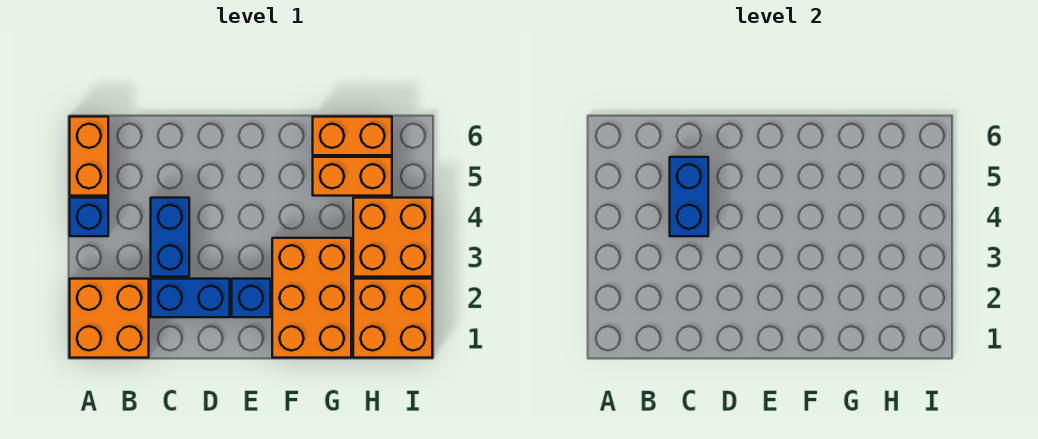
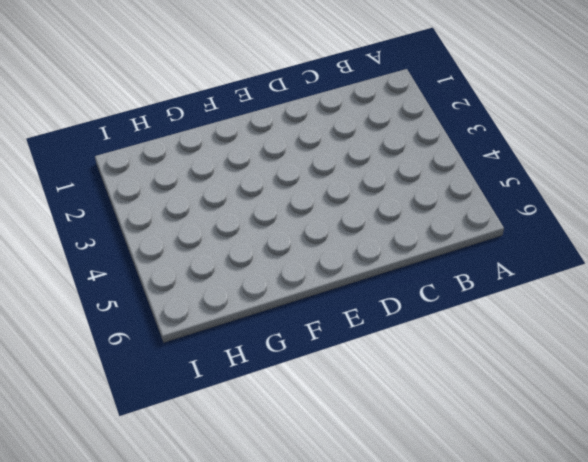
none -> orange brick A1:B2 level 1
none -> blue brick A4 level 1
none -> orange brick A5:A6 level 1

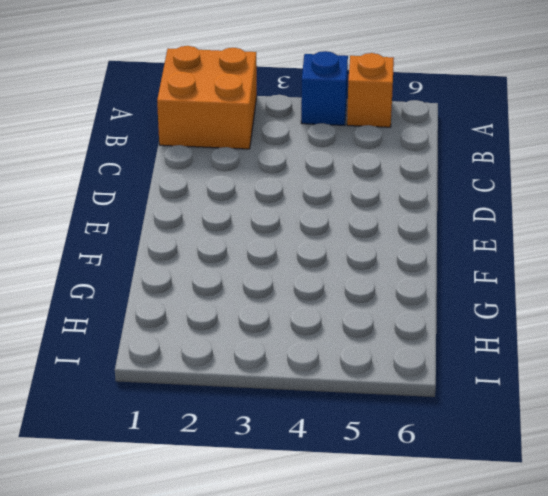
orange brick A5 level 1 -> orange brick A5:A6 level 1
none -> blue brick C2:D2 level 1
none -> blue brick C3:C4 level 1
none -> blue brick E2 level 1

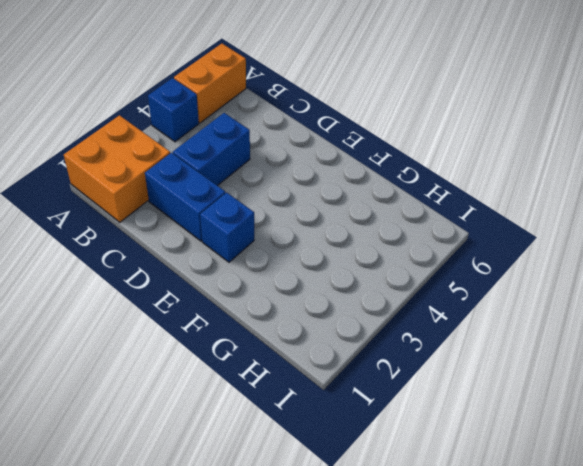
none -> orange brick F1:G3 level 1
none -> orange brick G5:H5 level 1
none -> orange brick G6:H6 level 1

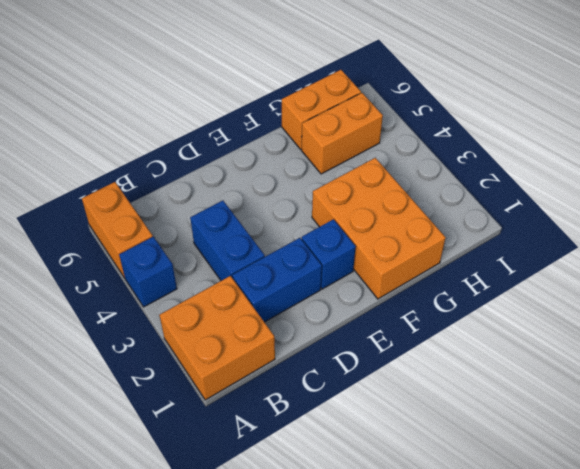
none -> orange brick H1:I2 level 1
none -> orange brick H3:I4 level 1
none -> blue brick C4:C5 level 2

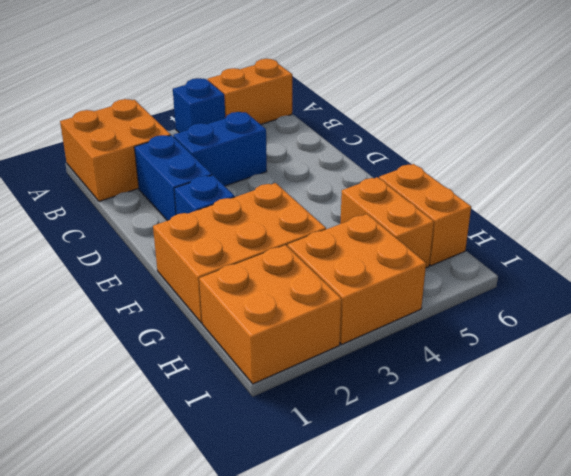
none -> blue brick C4:C5 level 2

